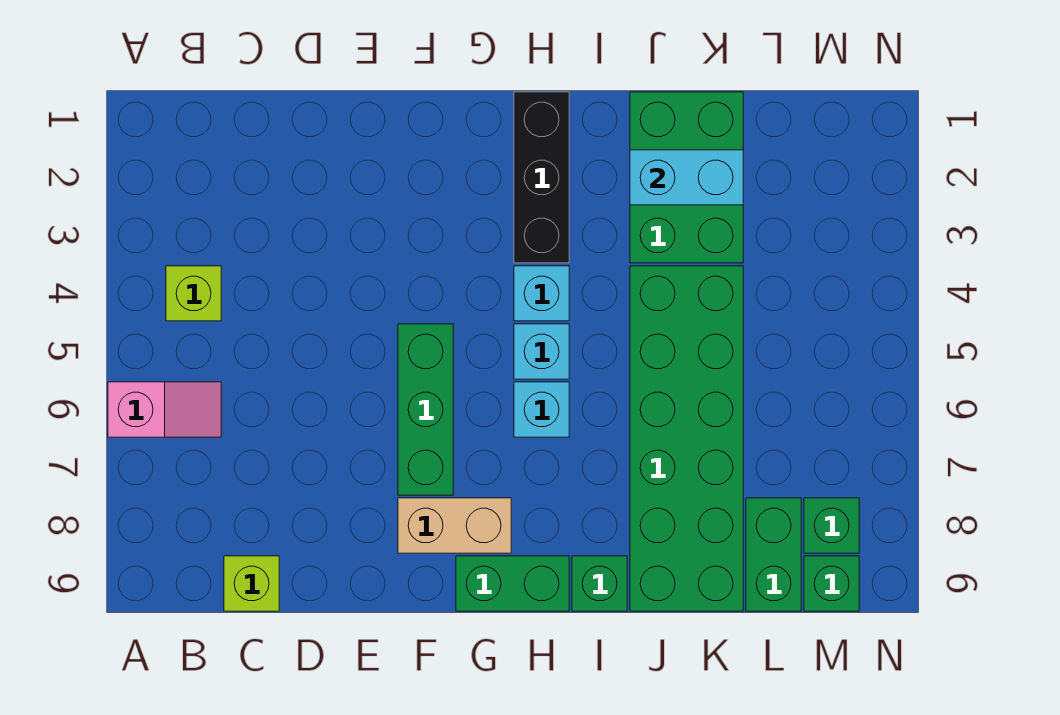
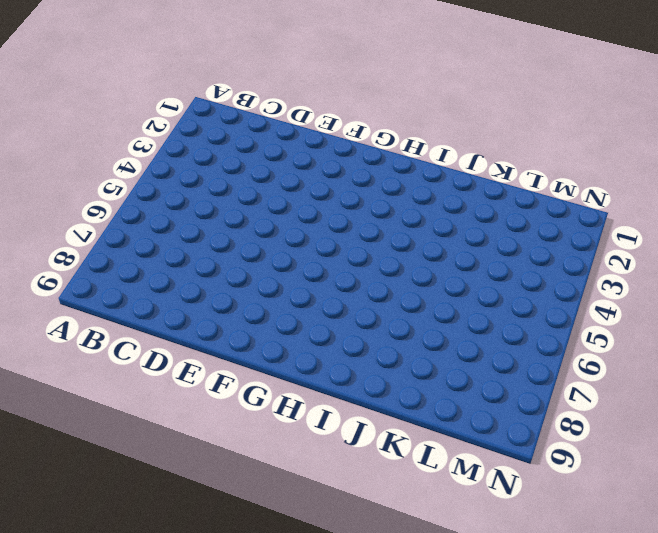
none -> pink slope A6:B6 level 1 top A
none -> lime brick B4 level 1
none -> lime brick C9 level 1

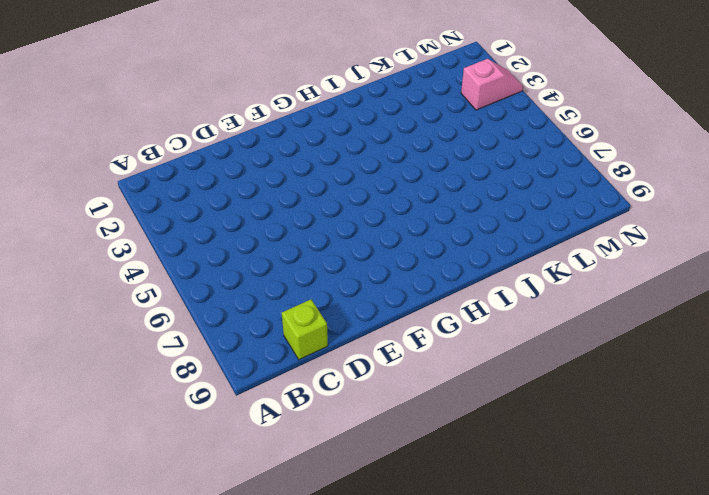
pink slope M3:N3 level 1 top M -> pink slope A6:B6 level 1 top A
none -> lime brick B4 level 1
none -> green brick F5:F7 level 1
none -> tan brick F8:G8 level 1

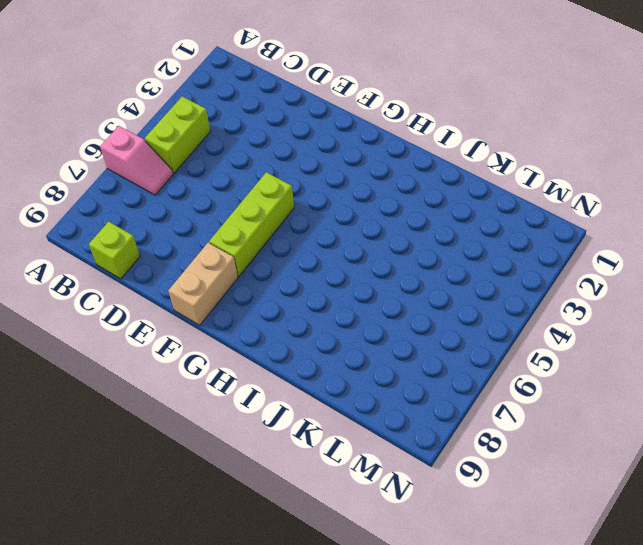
lime brick B4:B5 level 1 -> lime brick B4 level 1
lime brick F5:F7 level 1 -> green brick F5:F7 level 1
tan brick F8:F9 level 1 -> tan brick F8:G8 level 1
none -> green brick G9:H9 level 1
none -> black brick H1:H3 level 1
none -> cyan brick H4 level 1

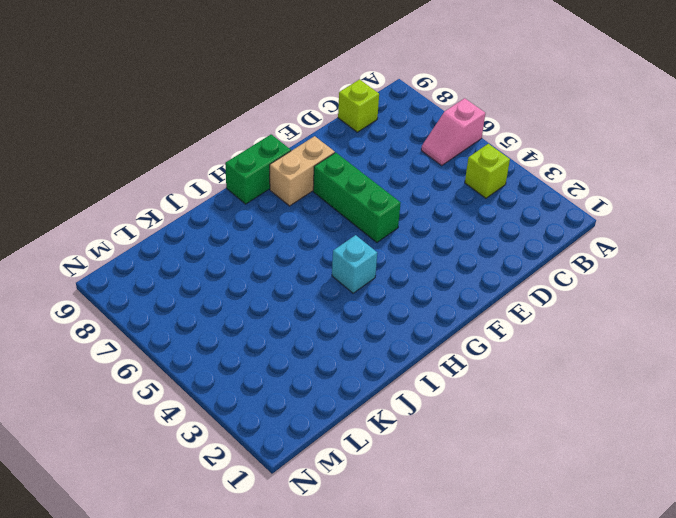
none -> black brick H1:H3 level 1
none -> cyan brick H5 level 1
none -> cyan brick H6 level 1

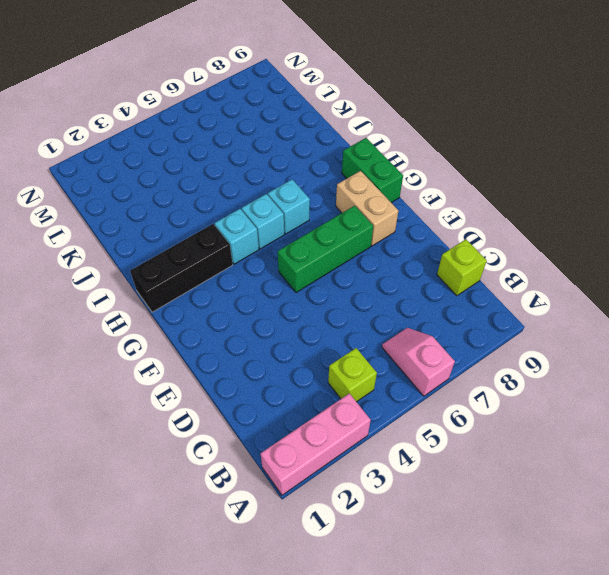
pink brick A1:A3 level 1 -> none
none -> green brick I9 level 1
none -> green brick J1:K3 level 1
none -> green brick J4:K9 level 1

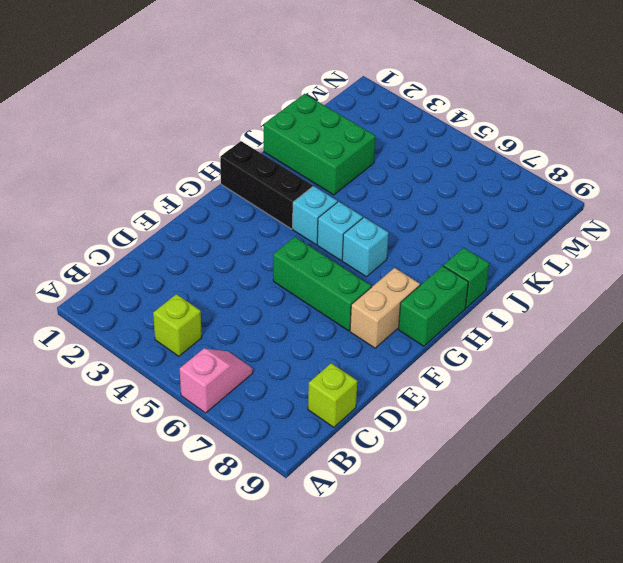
none -> green brick J4:K9 level 1
none -> green brick L8:L9 level 1
none -> green brick M8 level 1

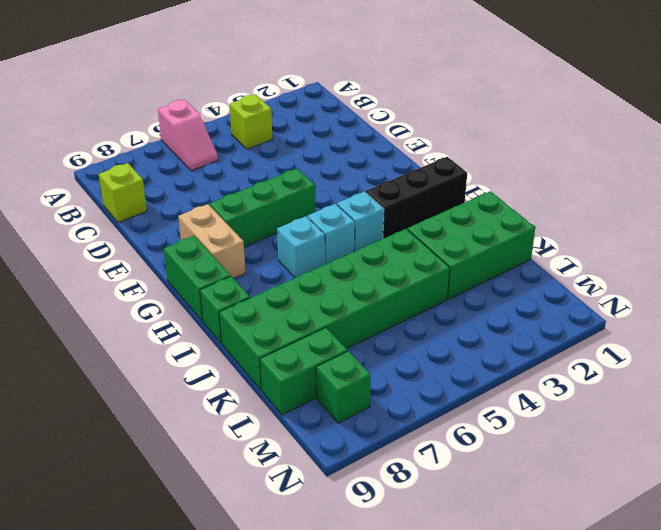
none -> green brick M9 level 1
none -> cyan brick J2:K2 level 2

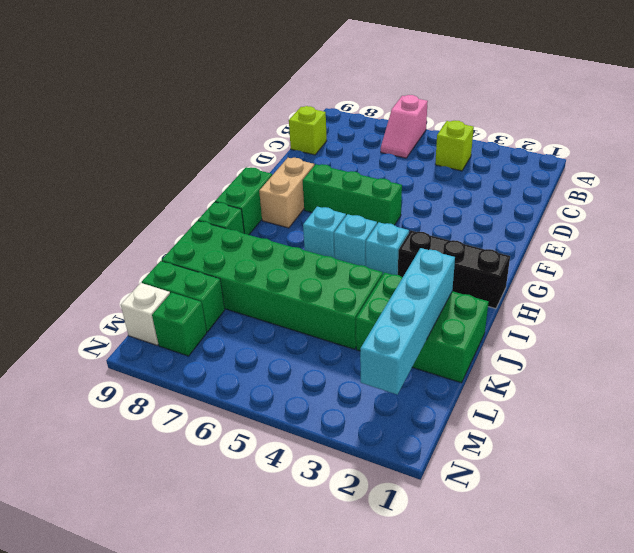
cyan brick J2:M2 level 2 -> cyan brick J2:K2 level 2
white brick M9 level 1 -> green brick M9 level 1

